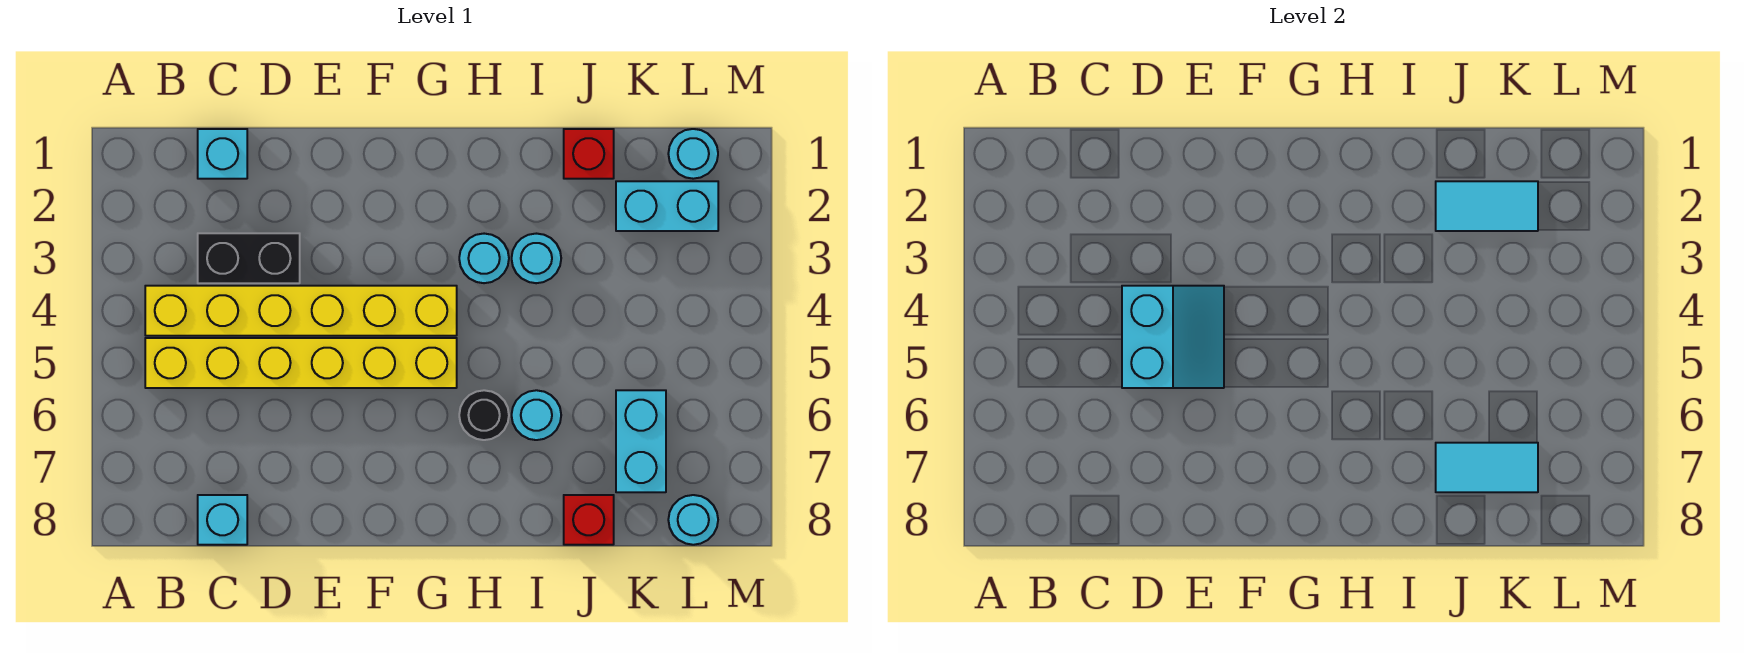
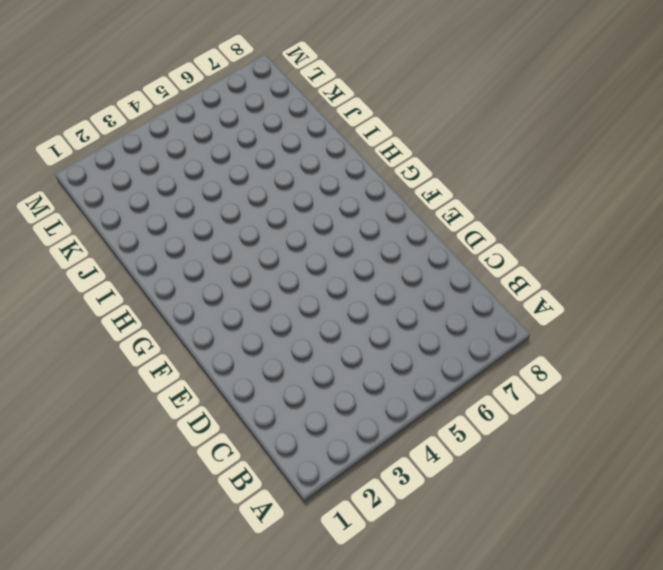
none -> yellow brick B4:G4 level 1
none -> yellow brick B5:G5 level 1
none -> cyan brick C1 level 1

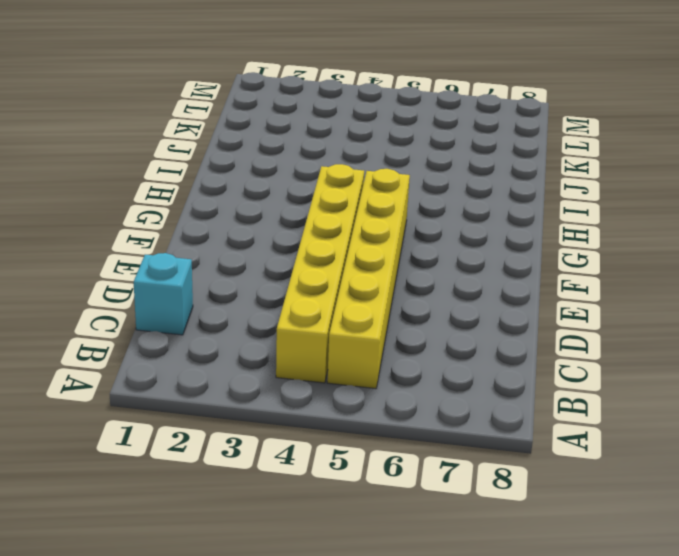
none -> black brick C3:D3 level 1
none -> cyan brick C8 level 1
none -> cyan round brick H3 level 1

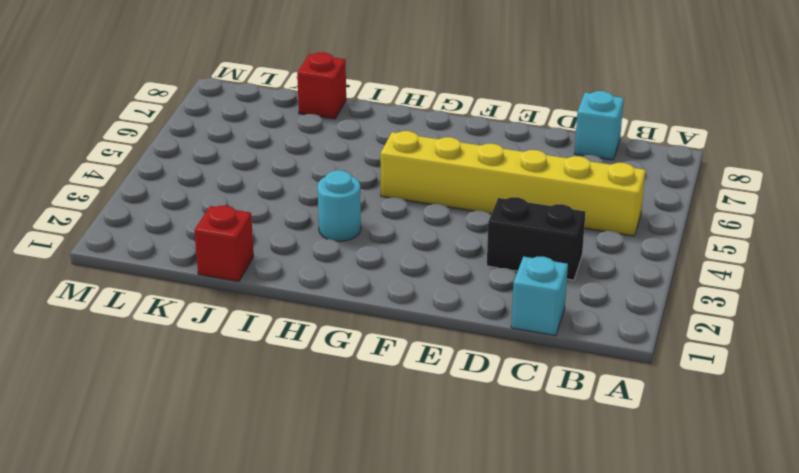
none -> yellow brick B4:G4 level 1
none -> black round brick H6 level 1
none -> cyan round brick I3 level 1

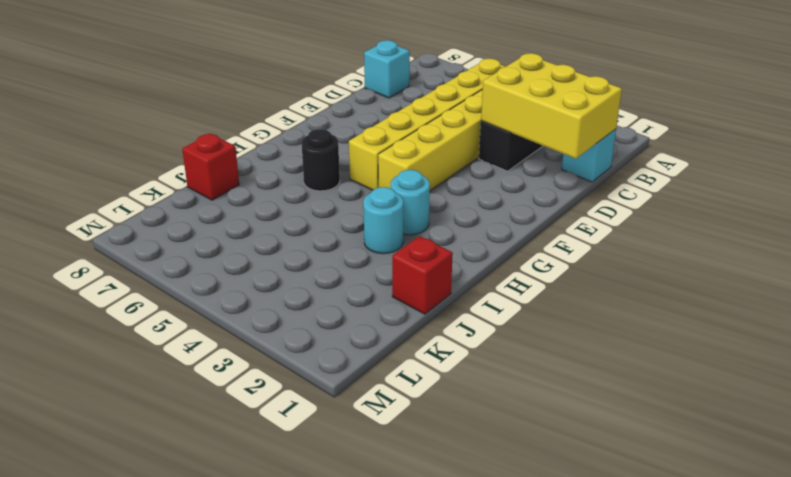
yellow brick C1:D3 level 2 -> none
none -> cyan round brick I6 level 1
none -> cyan brick K2:L2 level 1
none -> cyan brick K6:K7 level 1

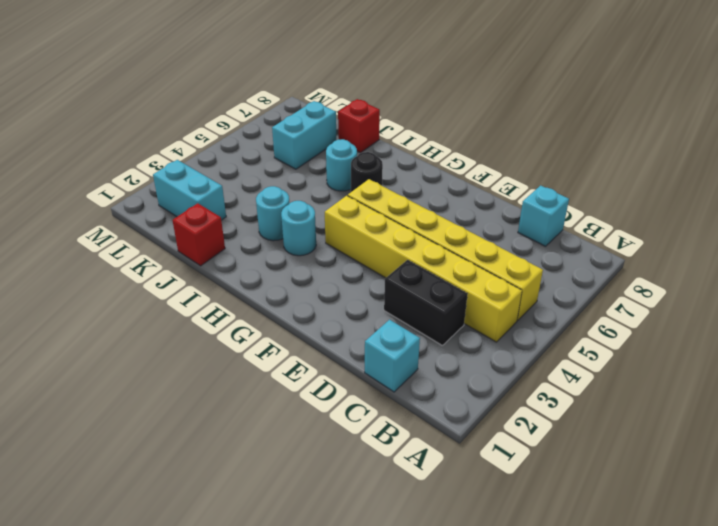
none -> cyan round brick L1 level 1
none -> cyan round brick L8 level 1
none -> cyan slope D4:E5 level 2 top D

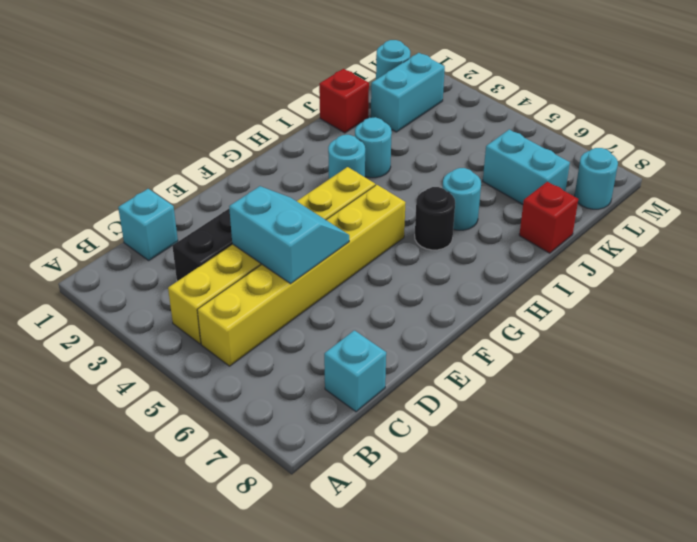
none -> cyan tile J2:K2 level 2
none -> cyan tile J7:K7 level 2

